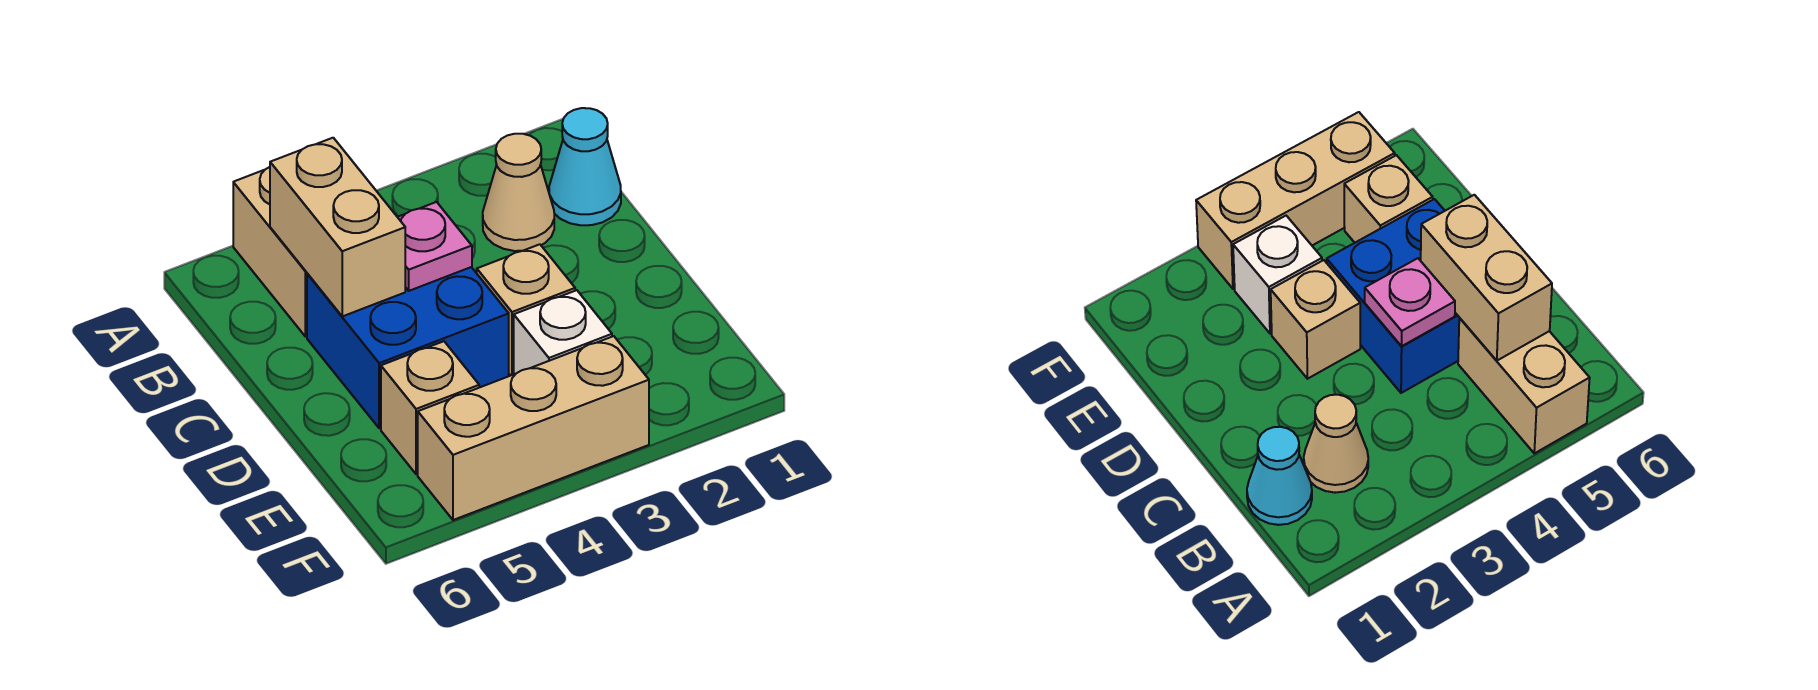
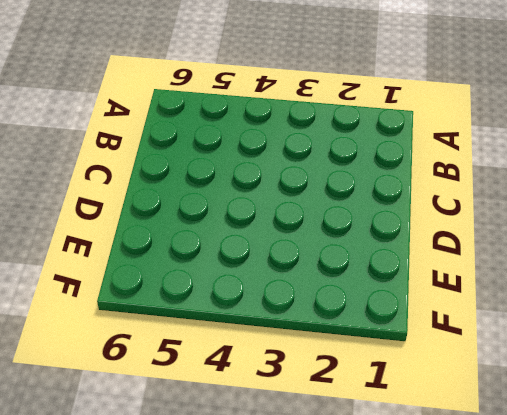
none -> tan brick A5:B5 level 1
none -> cyan cone B1 level 1

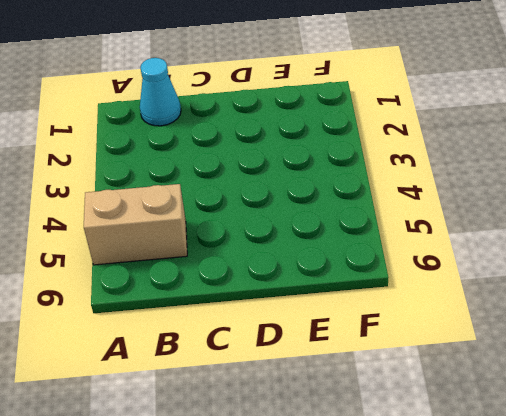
none -> tan cone B2 level 1
none -> blue brick C4:D5 level 1

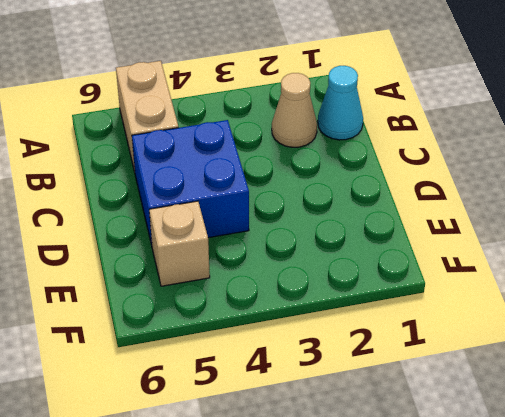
none -> tan brick D3 level 1
none -> white brick E3 level 1

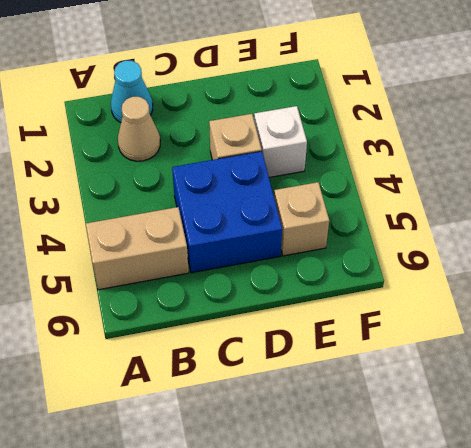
none -> tan brick F3:F5 level 1
none -> tan brick B5:C5 level 2

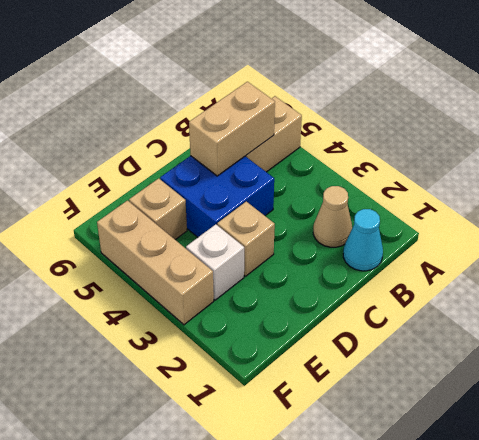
none -> pink plate C4 level 2

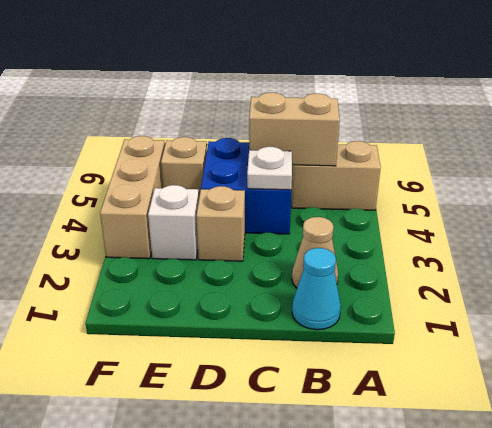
white plate C4 level 2 -> pink plate C4 level 2

